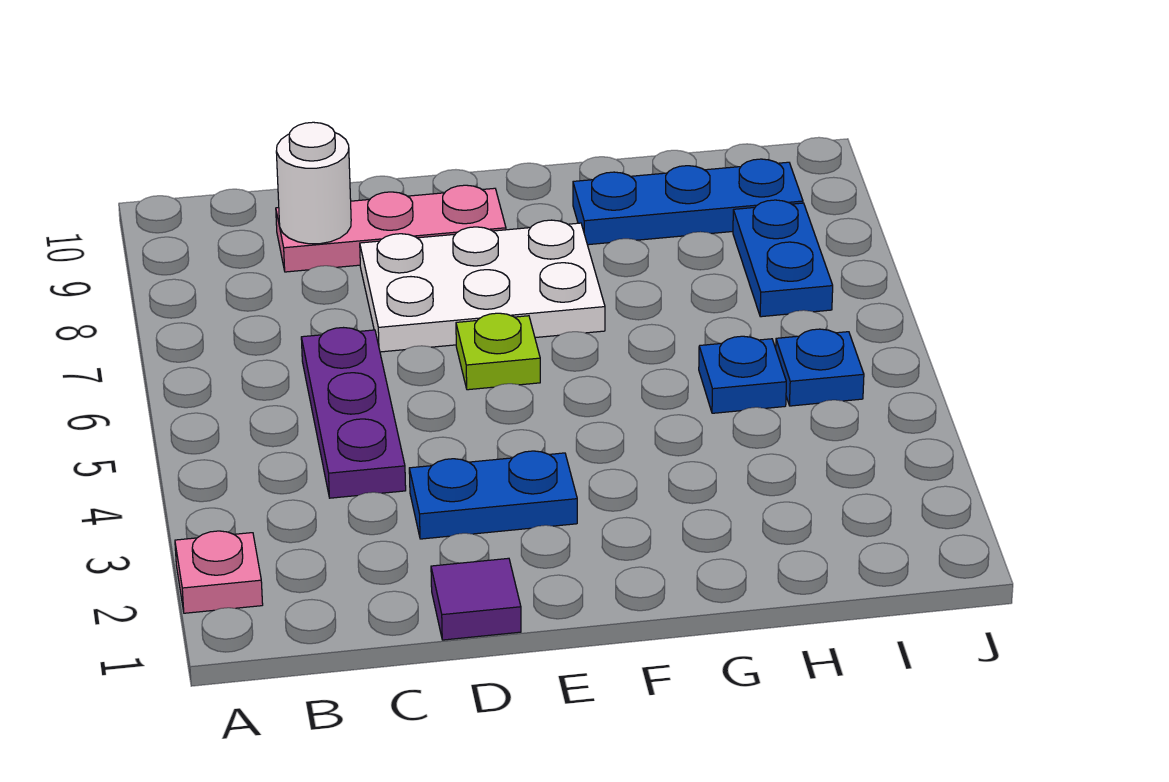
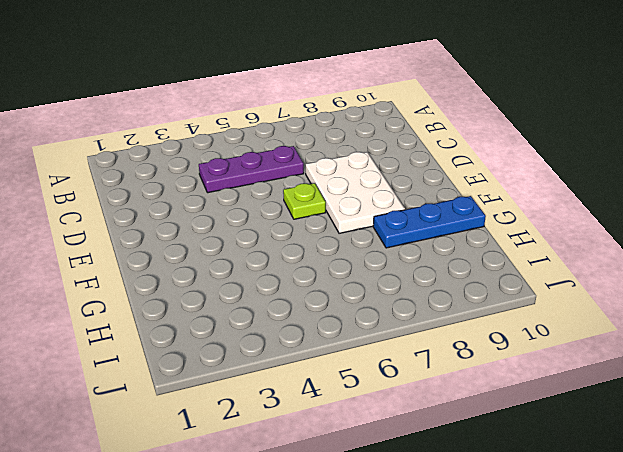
blue plate G8:G10 level 1 -> blue plate G9:I9 level 1
none -> pink plate A2 level 1
none -> pink plate C9:E9 level 1
none -> purple tile D1 level 1

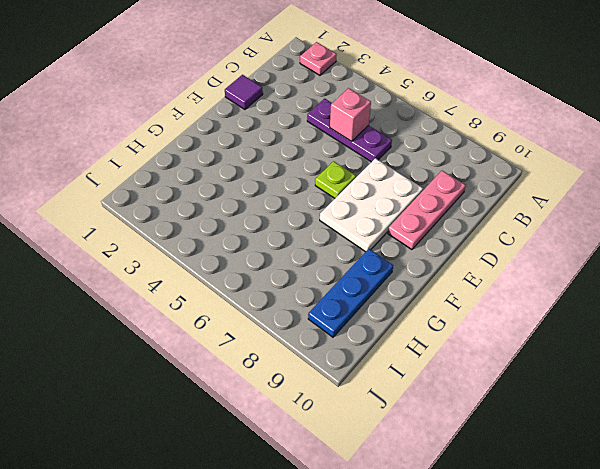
pink brick C5 level 2 -> none
none -> blue plate D3:E3 level 1
none -> blue plate H5 level 1
none -> blue plate I5 level 1

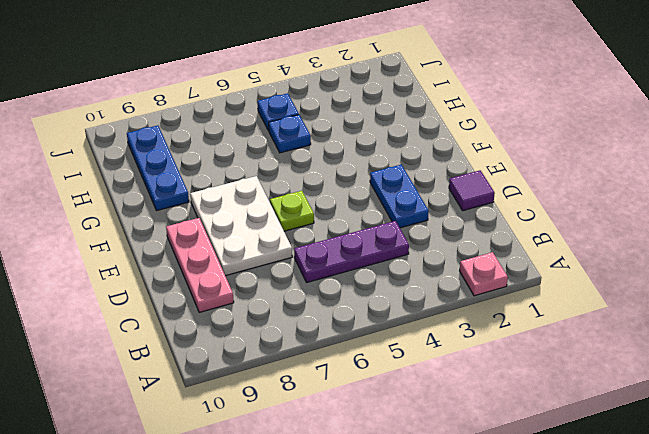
none -> blue plate I7:I8 level 1
none -> white round brick C9 level 2

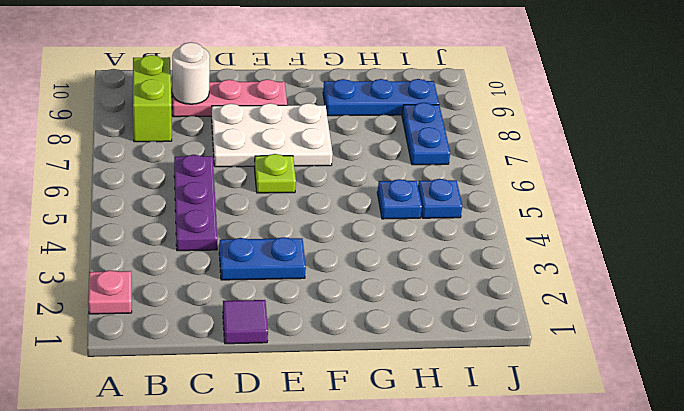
lime brick B8:B9 level 1 -> none

